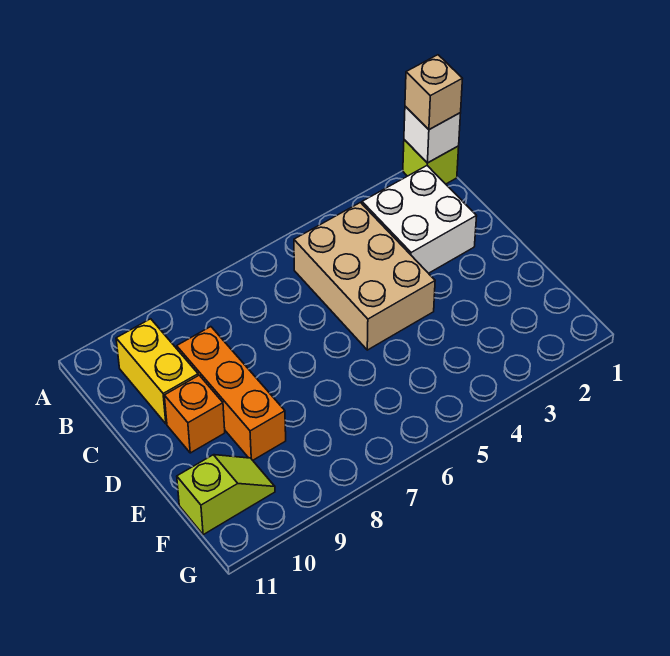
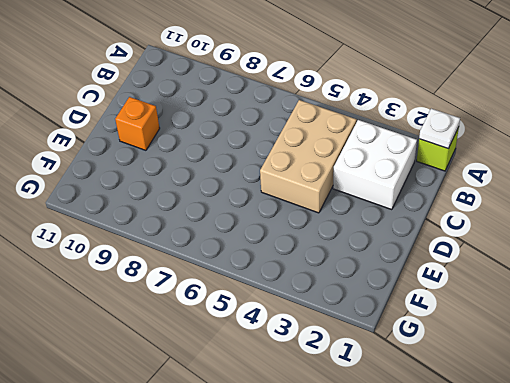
white plate A1 level 2 -> white brick A1 level 2
none -> yellow brick B10:C10 level 1
none -> orange brick C9:E9 level 1

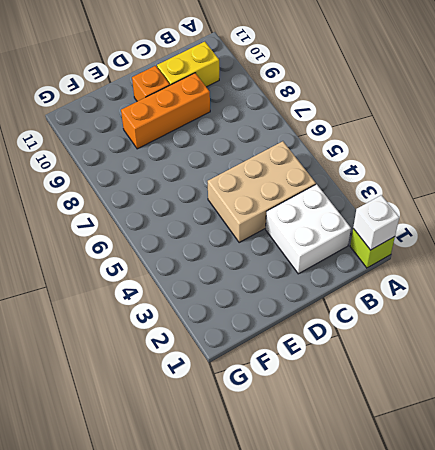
none -> lime slope F10:F11 level 1 top 11
none -> tan brick A1 level 3

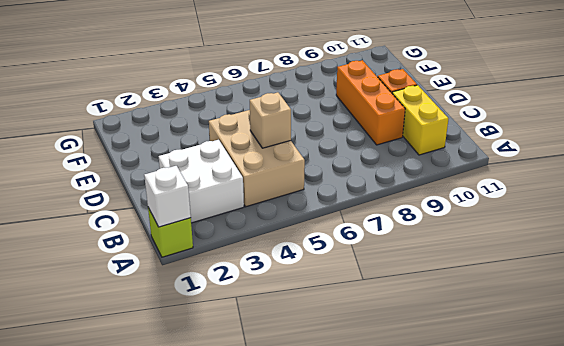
tan brick C5 level 2 -> tan brick A1 level 3
none -> lime slope F10:F11 level 1 top 11

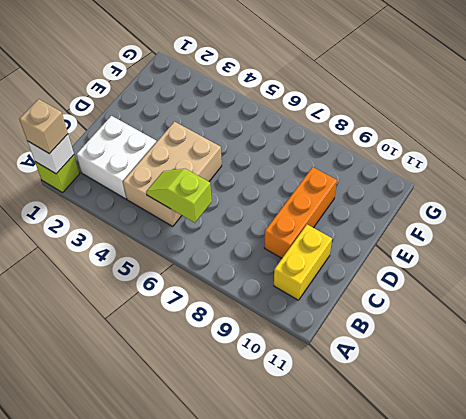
lime slope B5:B6 level 2 top 6 -> lime slope F10:F11 level 1 top 11
none -> orange brick D10 level 1

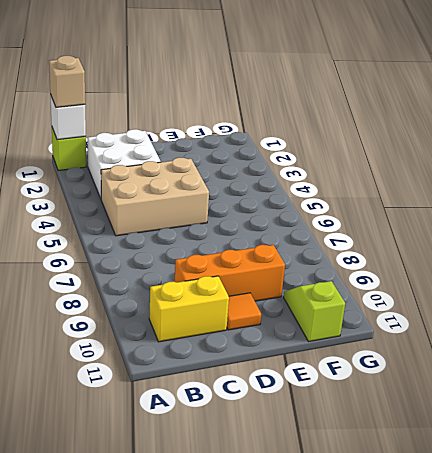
orange tile D10 level 1 -> orange brick D10 level 1

